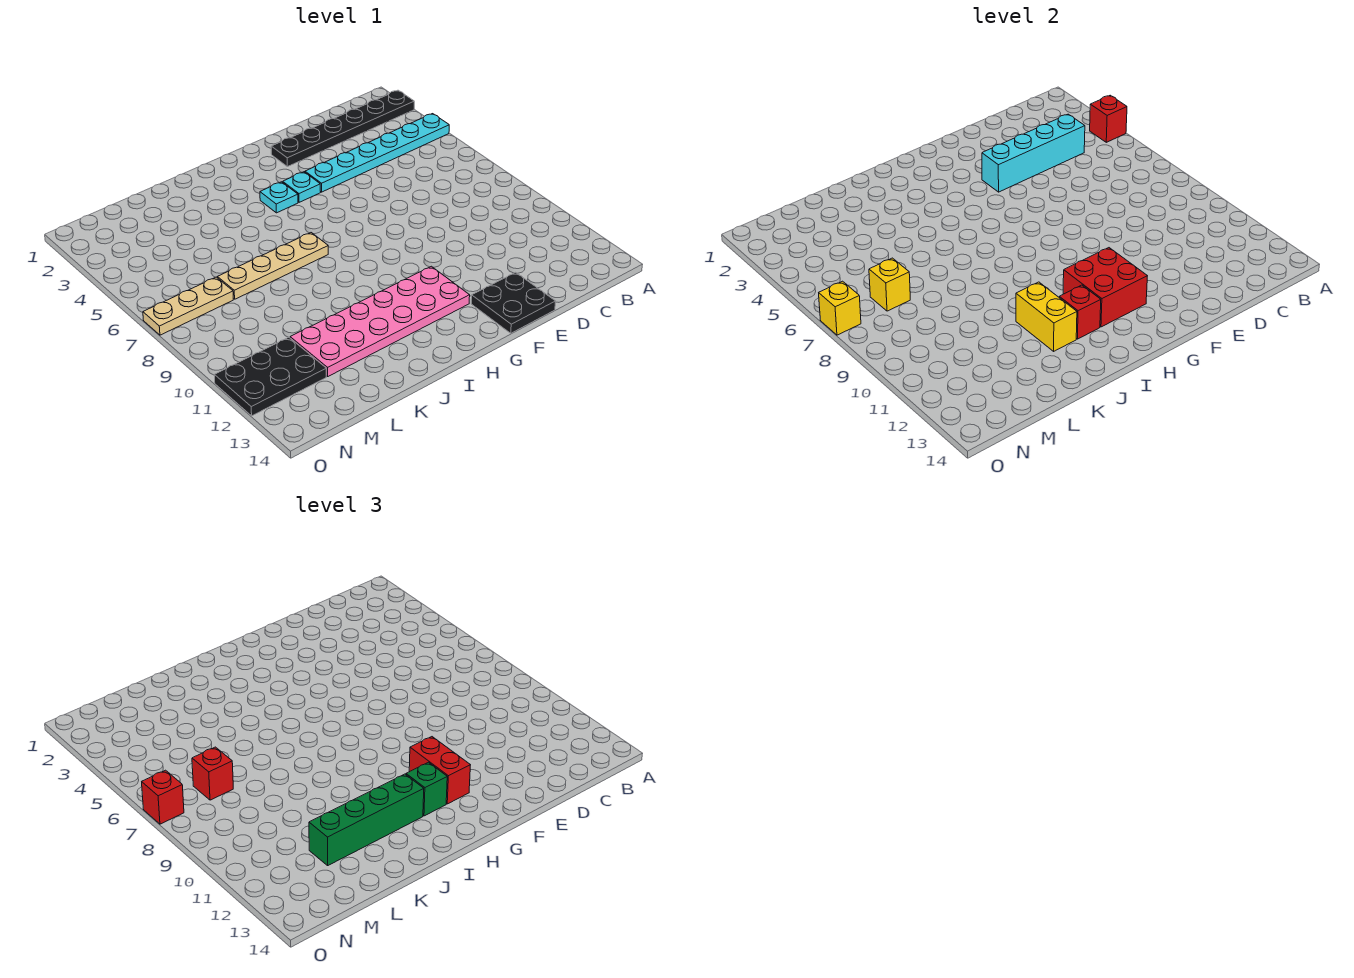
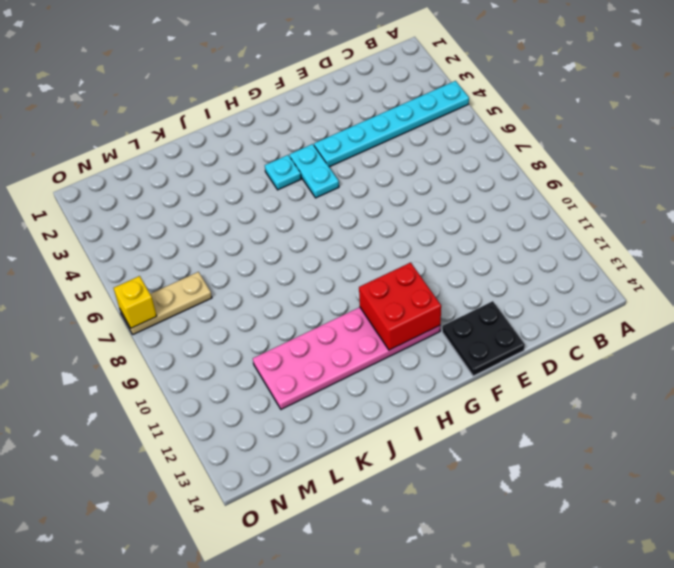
cyan plate G4:G5 level 1 -> cyan plate G4 level 1
none -> black plate A2:F2 level 1
none -> tan plate I7:L7 level 1
none -> black plate M11:O12 level 1

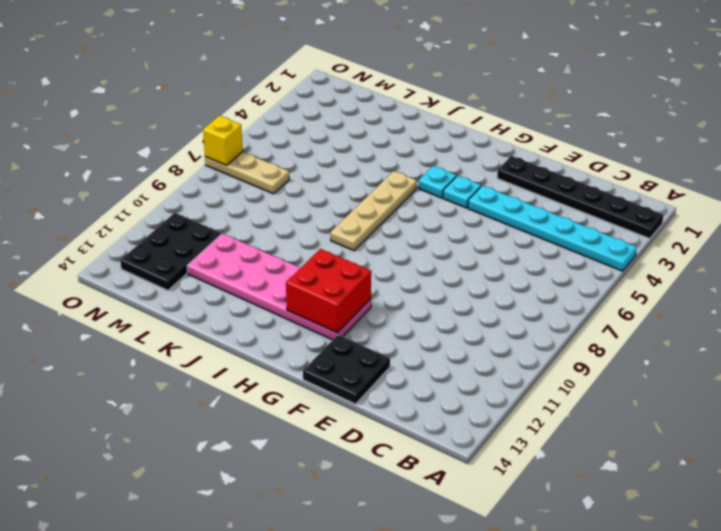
tan plate I5:I8 level 1 -> tan plate I7:L7 level 1
black plate M11:N13 level 1 -> black plate M11:O12 level 1
none -> red brick A4 level 2
none -> cyan brick C4:F4 level 2
none -> red brick I12 level 2

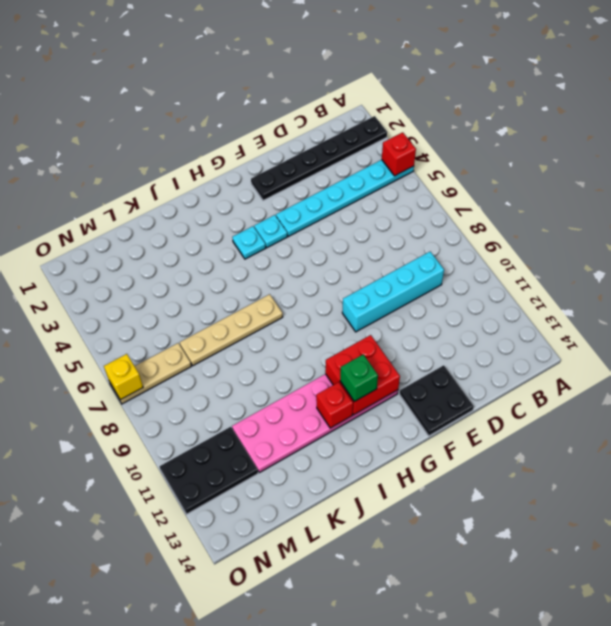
cyan brick C9:F9 level 1 -> cyan brick C4:F4 level 2
none -> yellow brick J11:J12 level 2
none -> yellow brick M7 level 2
none -> red brick G11:G12 level 3

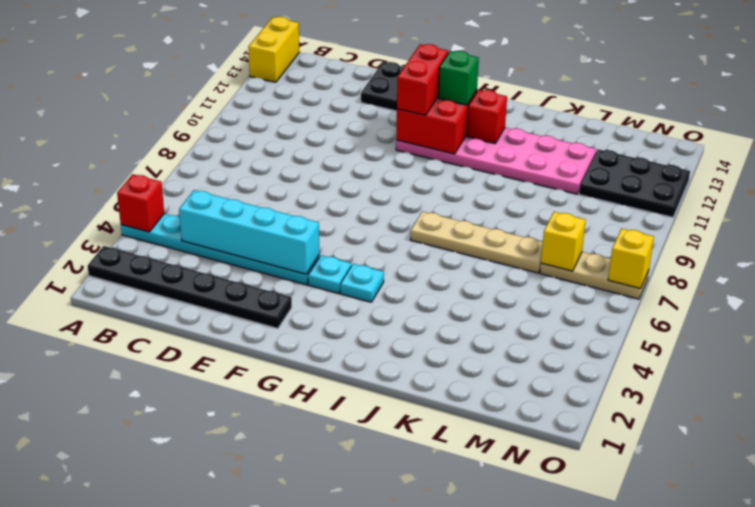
yellow brick A13:A14 level 1 -> yellow brick J11:J12 level 2
none -> green brick I12:L12 level 3
none -> red brick M7 level 3
none -> red brick O7 level 3

